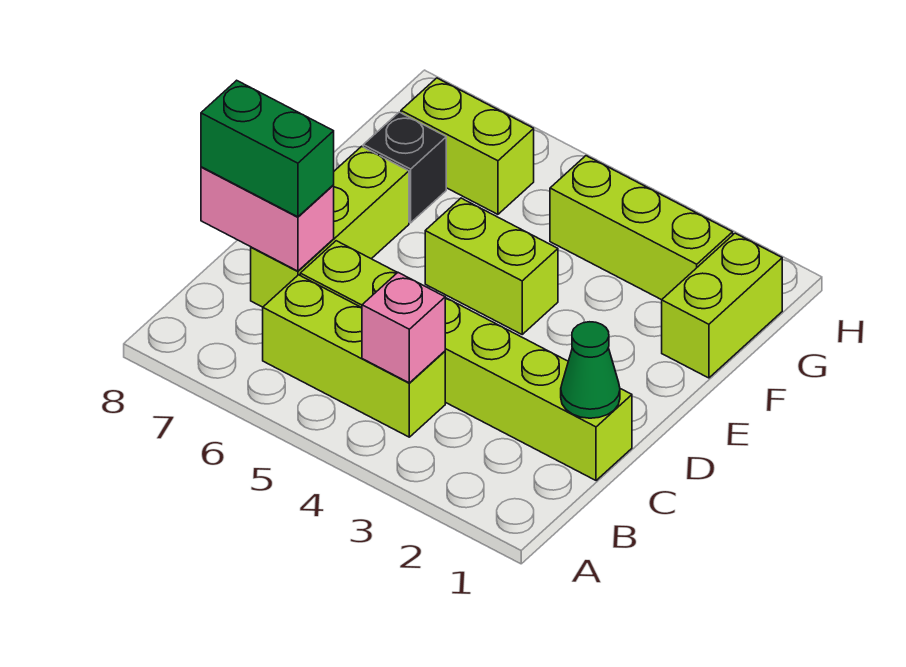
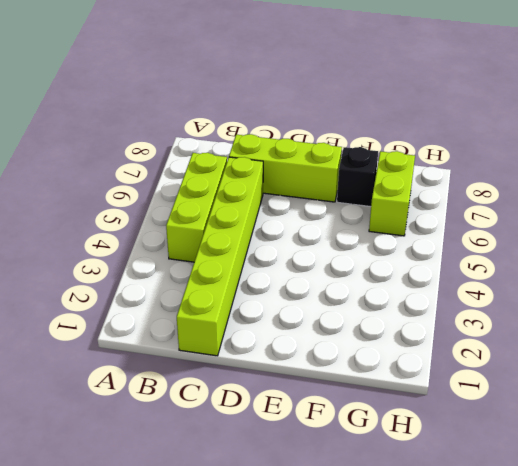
none -> lime brick E4:E5 level 1
none -> lime brick F1:G1 level 1
none -> lime brick G2:G4 level 1

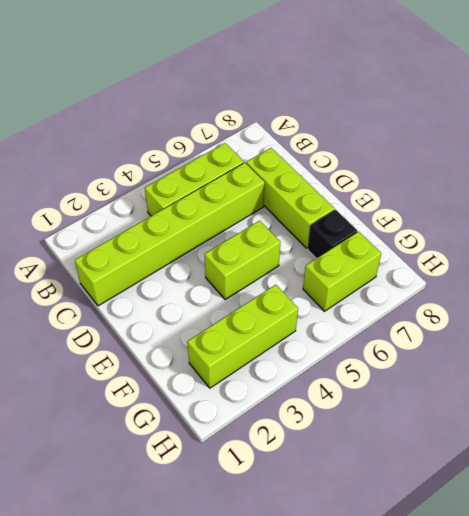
none -> lime brick F1:G1 level 1
none -> pink brick B4 level 2
none -> green cone C1 level 2

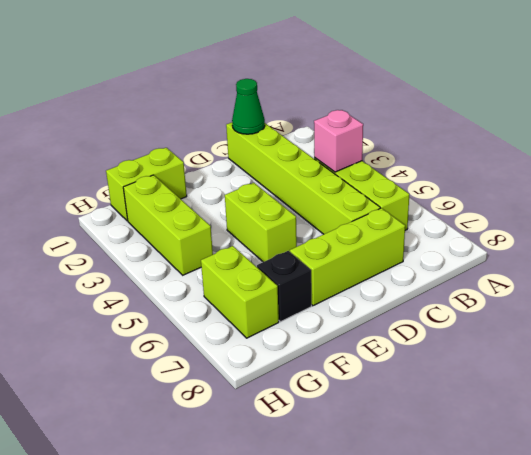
none -> pink brick C7:C8 level 2
none -> green brick C7:C8 level 3

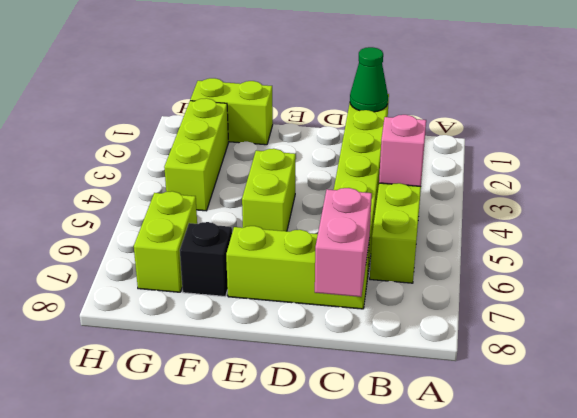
none -> green brick C7:C8 level 3

